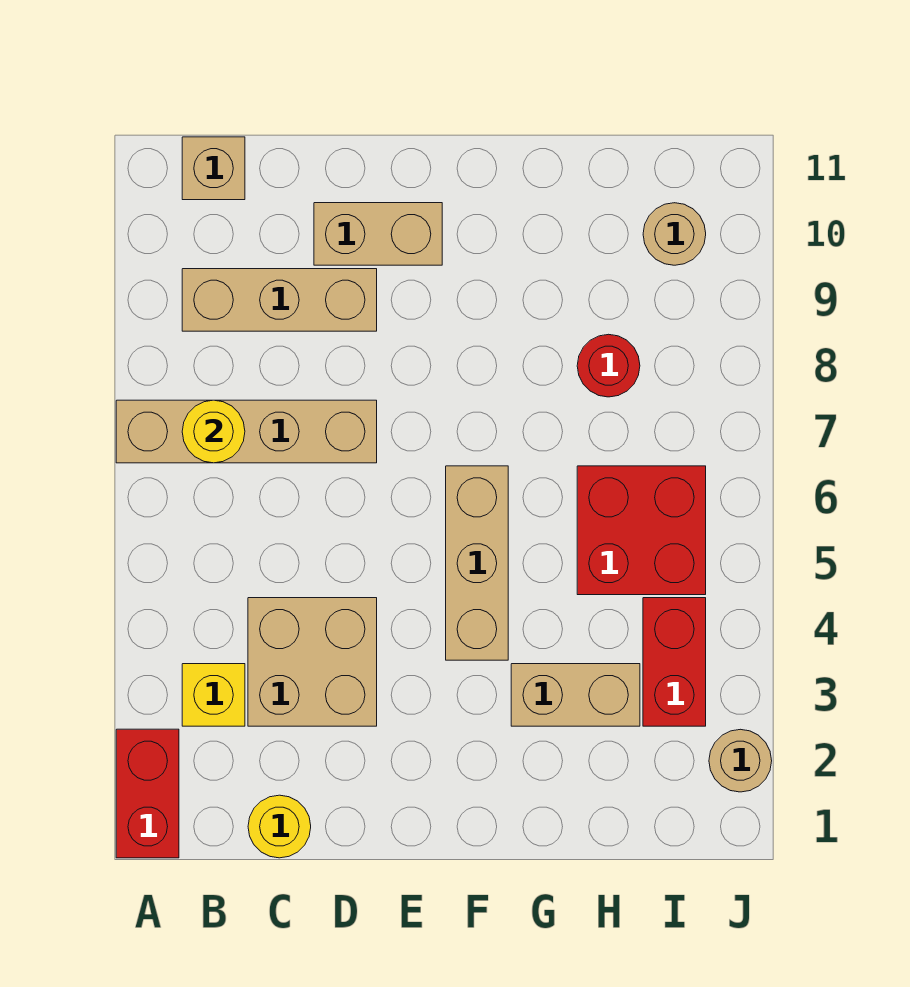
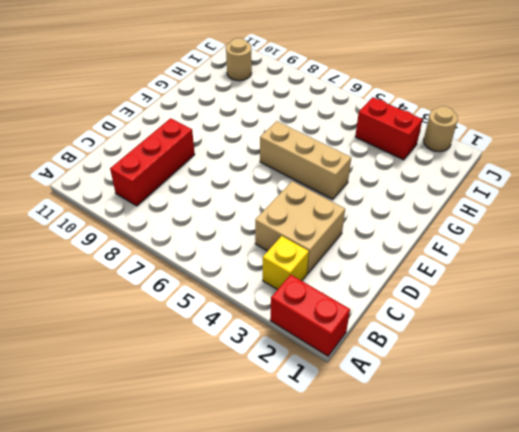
red brick B9:D9 level 1 -> tan brick B9:D9 level 1
none -> tan brick A7:D7 level 1
none -> tan brick B11 level 1
none -> yellow round brick C1 level 1

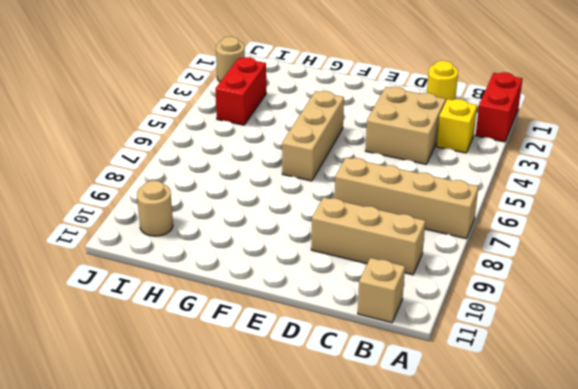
none -> tan brick D10:E10 level 1
none -> tan brick G3:H3 level 1
none -> red brick H5:I6 level 1

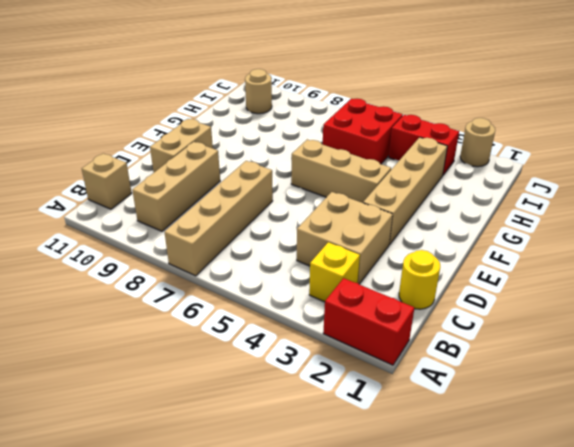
tan brick E3:H3 level 1 -> tan brick G3:H3 level 1
none -> red round brick H8 level 1
none -> yellow round brick B7 level 2

